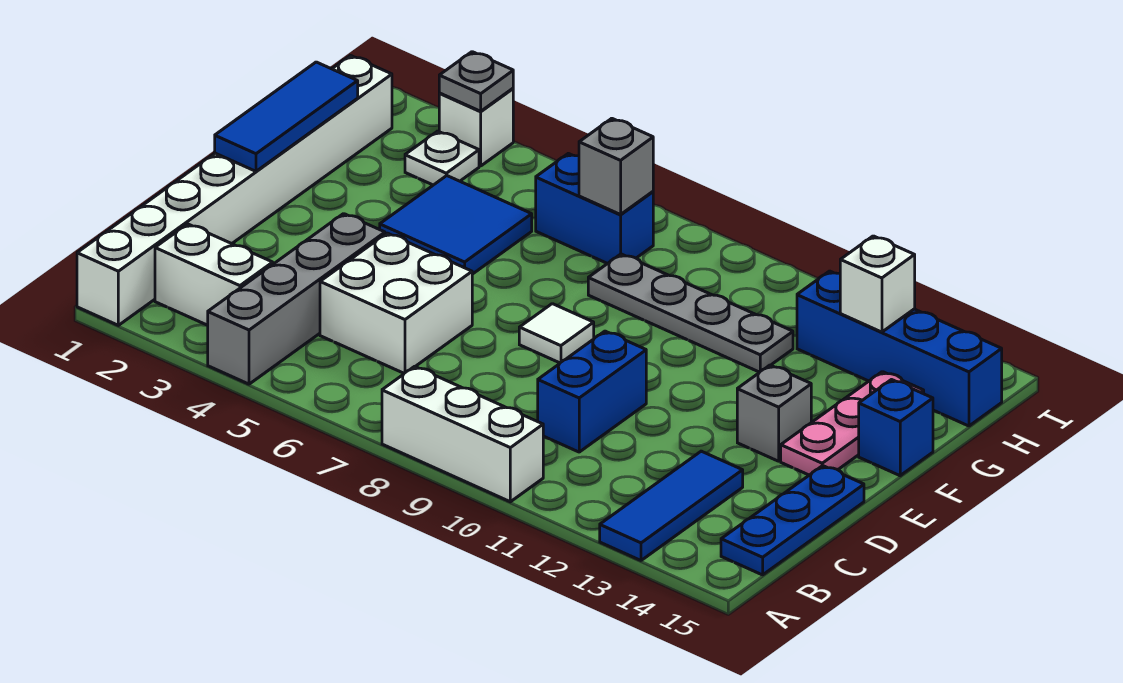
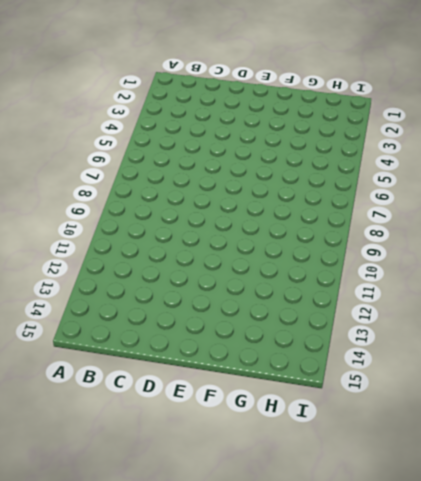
none -> white brick A1:H1 level 1
none -> grey brick A4:D4 level 1
none -> white brick A8:A10 level 1

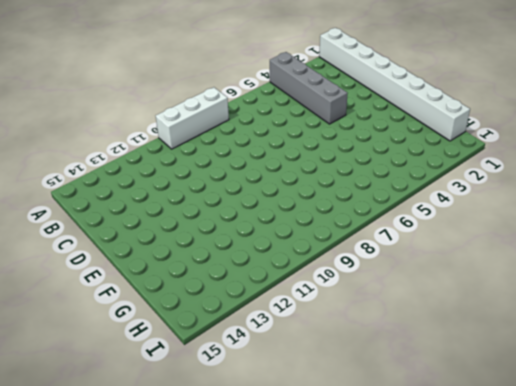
none -> blue tile A13:C13 level 1
none -> white brick B2:B3 level 1
none -> blue plate B15:D15 level 1

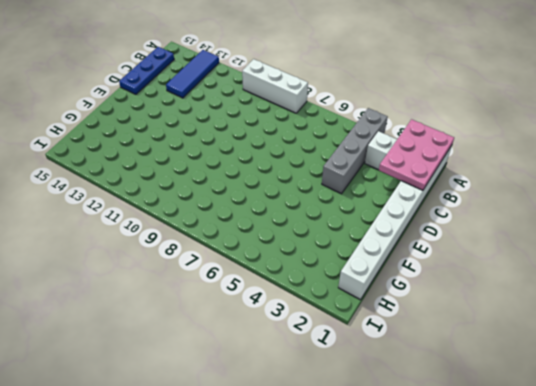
pink plate A1:C2 level 2 -> none
none -> white brick C5:D6 level 1
none -> blue brick C10:D10 level 1
none -> white tile E8 level 1

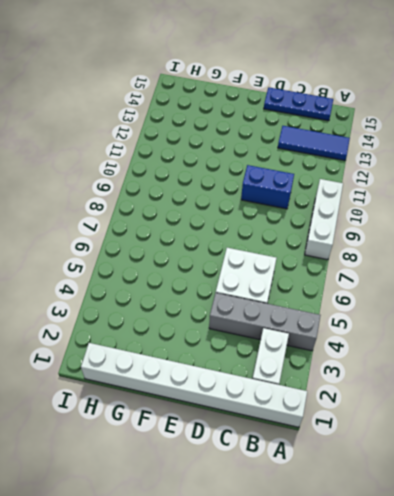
none -> white tile E8 level 1
none -> grey brick E13 level 1
none -> pink plate E14:G14 level 1

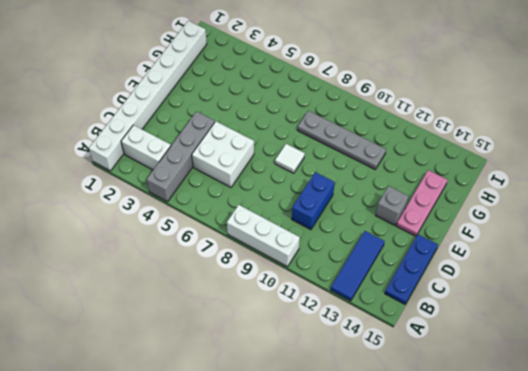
none -> blue tile F4:G5 level 1
none -> blue brick F15 level 1
none -> white plate H3 level 1

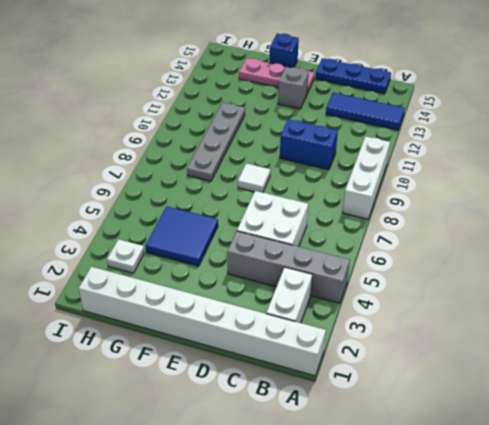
none -> blue brick H6:H7 level 1
none -> blue brick H12:H15 level 1
none -> white brick I3 level 1

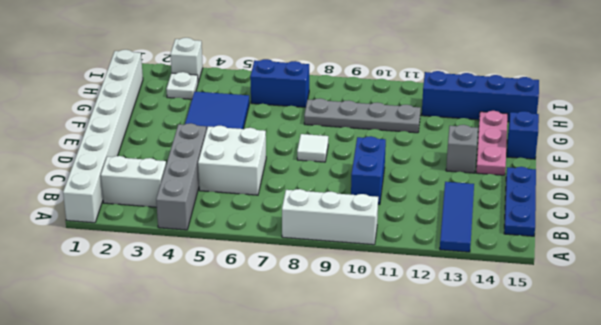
none -> blue tile E1:G1 level 2
none -> grey brick H7 level 2
none -> white brick H13 level 2

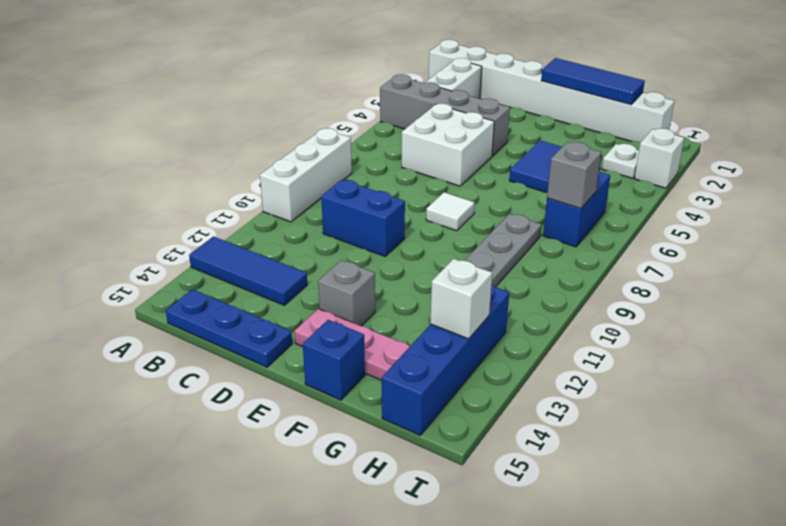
none -> grey plate I3 level 2

